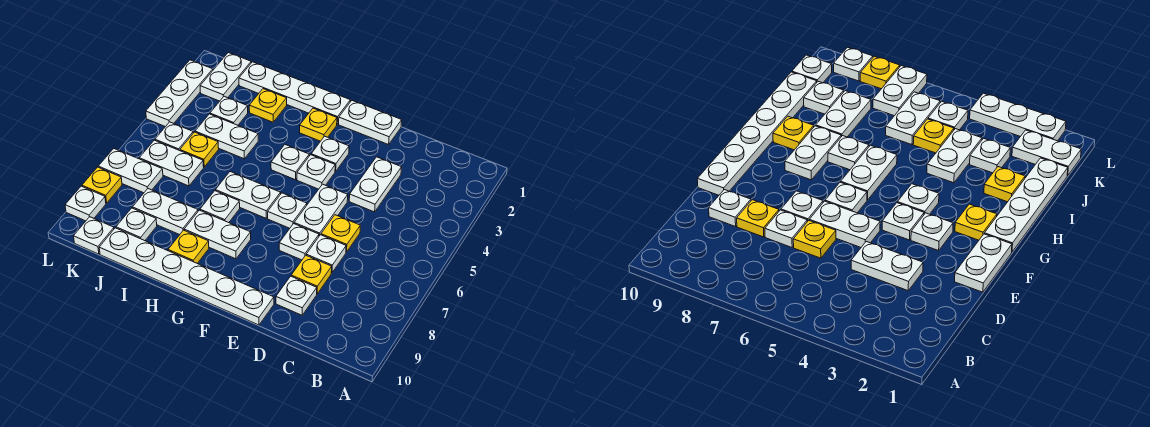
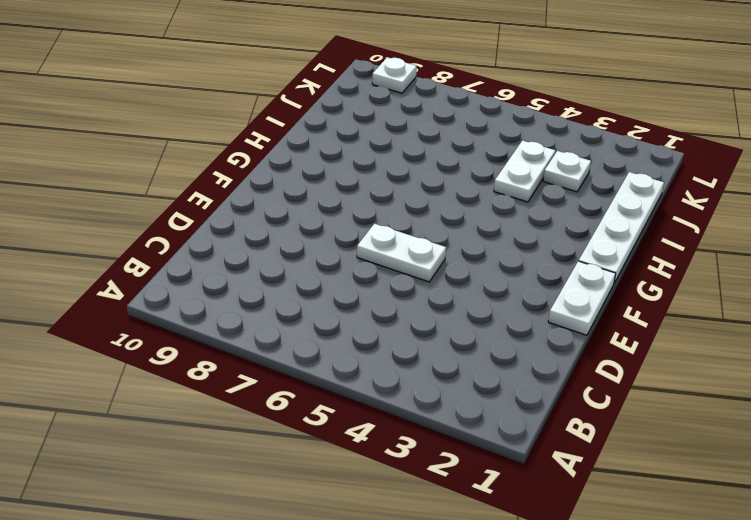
none -> white plate D3:D4 level 1
none -> yellow plate D6 level 1
none -> white plate D7 level 1
none -> yellow plate D8 level 1

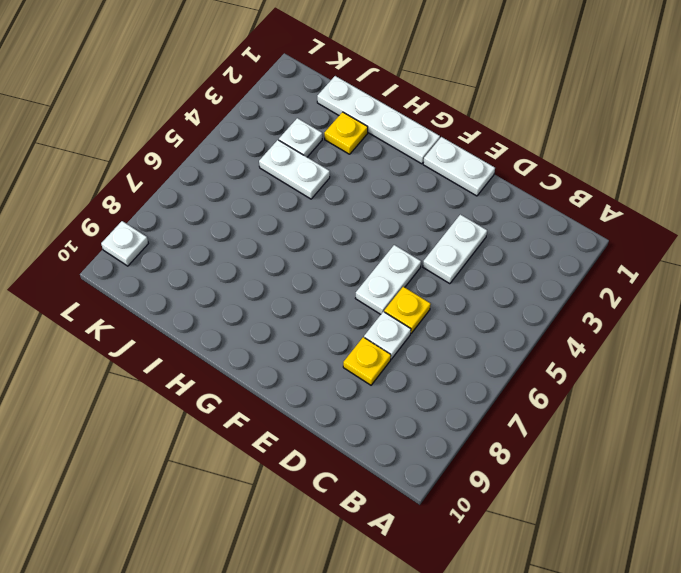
none -> white plate D9 level 1
none -> white plate E7 level 1
none -> white plate E10:J10 level 1
none -> white plate F3 level 1

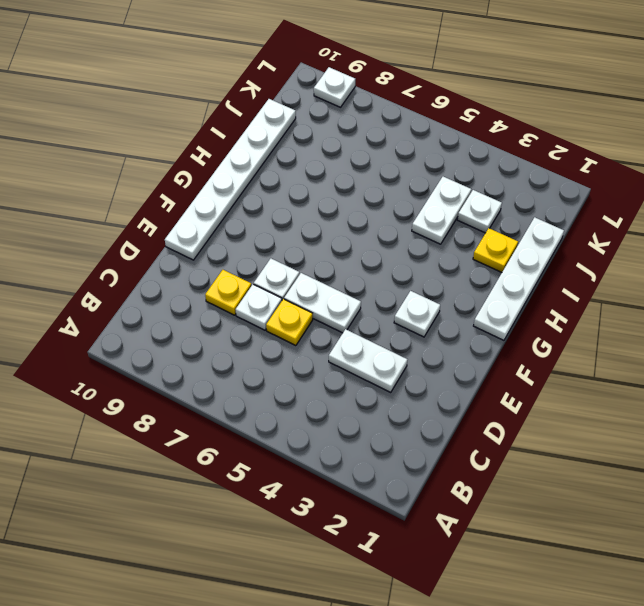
none -> white plate D9 level 1
none -> white plate E1:F1 level 1
none -> white plate F4 level 1
none -> white plate F6 level 1

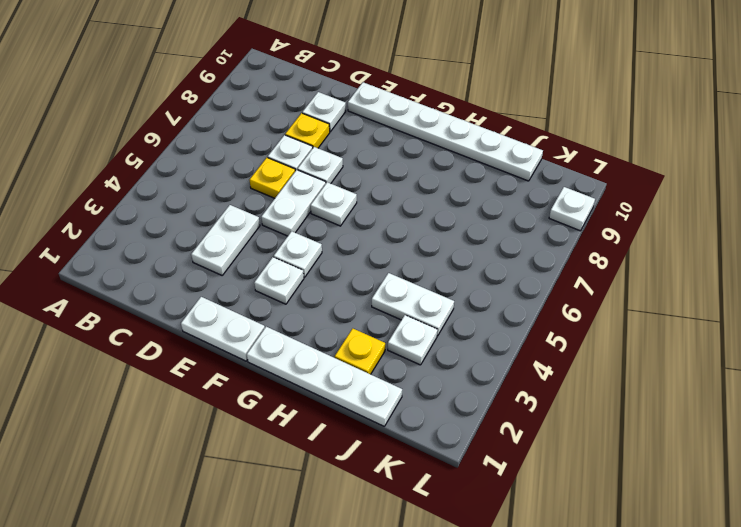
none -> yellow plate G2 level 1
none -> white plate G4 level 1
none -> white plate G6:H6 level 1
none -> white plate G8:H8 level 1

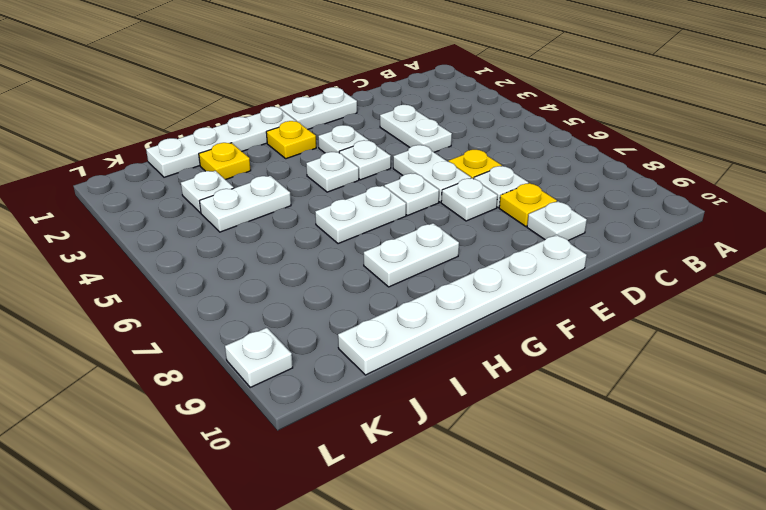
none -> white plate H7 level 1
none -> yellow plate H9 level 1
none -> white plate I8:J8 level 1
none -> yellow plate J5 level 1

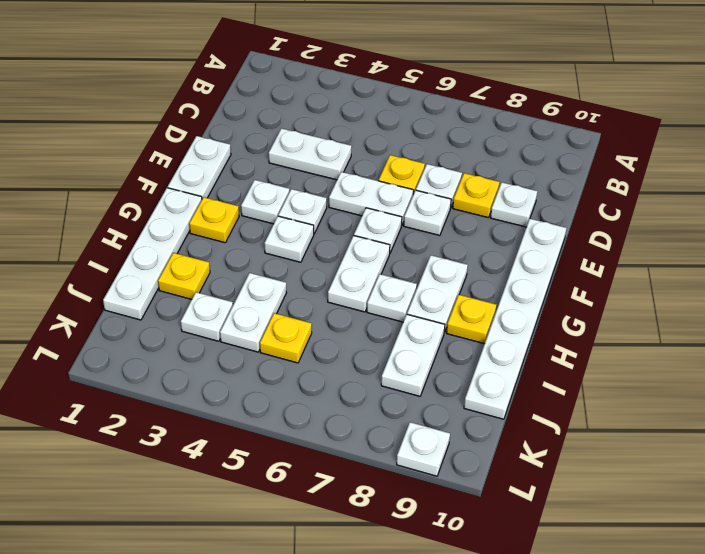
none -> white plate J6:K6 level 1
none -> white plate J9 level 1
none -> white plate K1:K2 level 1
none -> white plate K5 level 1

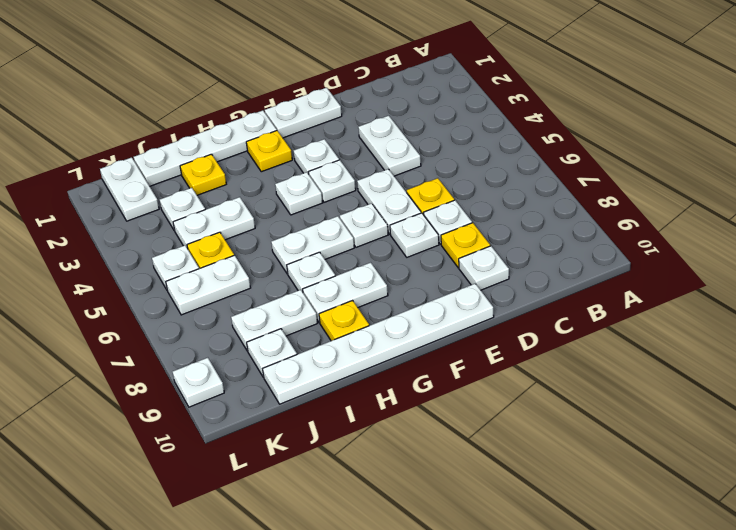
none -> white plate K7:L7 level 1
none -> white plate K10 level 1
none -> white plate L2:L4 level 1
none -> yellow plate L8 level 1

